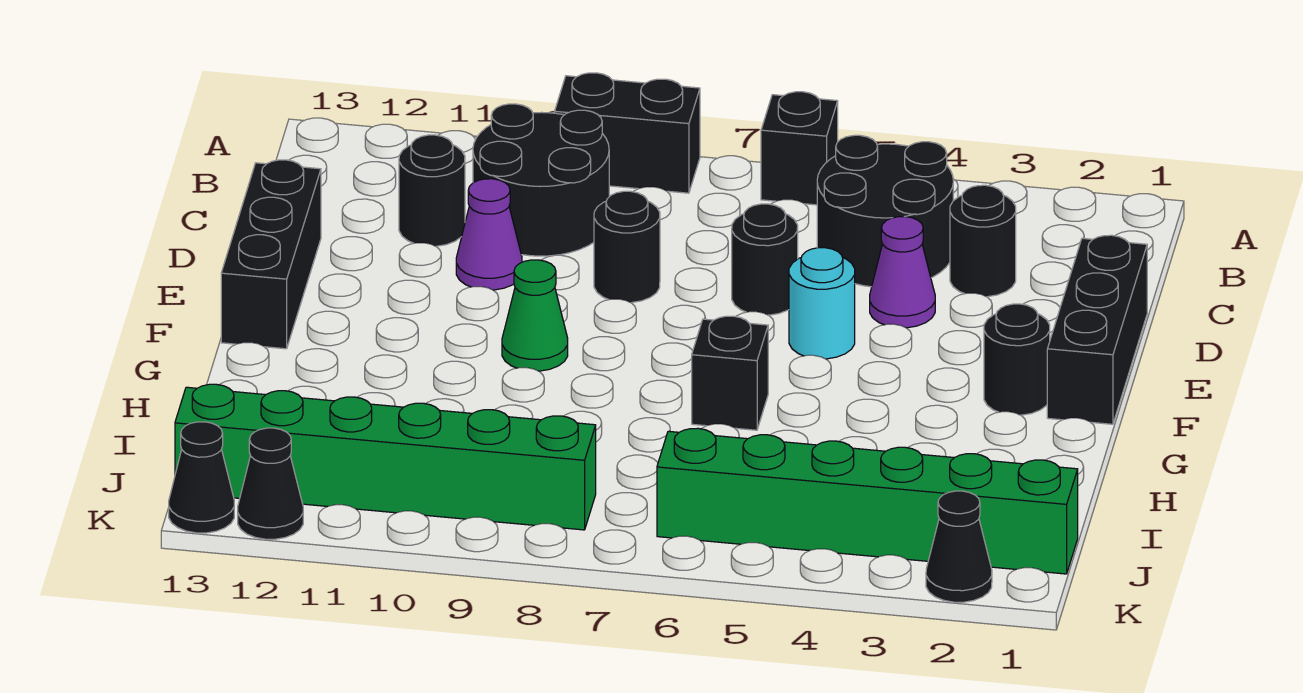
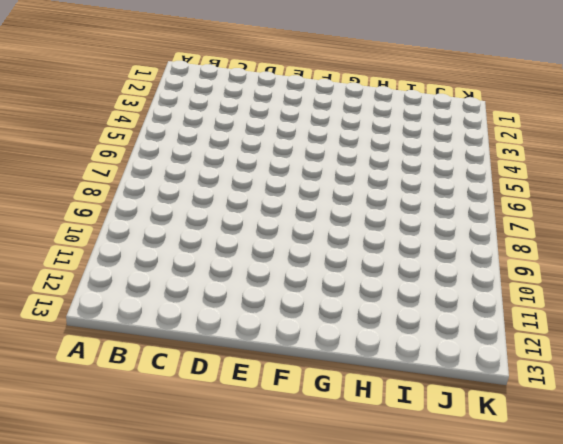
none -> black brick A6 level 1
none -> black brick A8:A9 level 1
none -> black round brick B4:C5 level 1

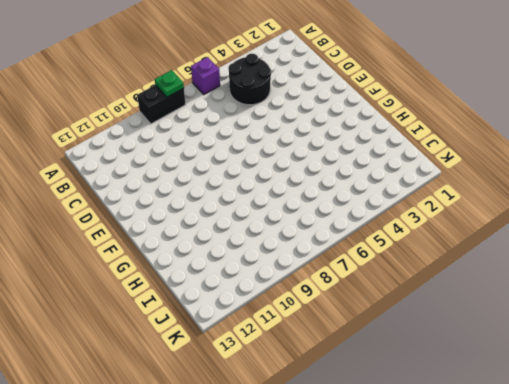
purple brick A6 level 1 -> black brick A6 level 1
green plate A8 level 2 -> none
none -> black round brick B9:C10 level 1
none -> black round brick C3 level 1
none -> black round brick C11 level 1

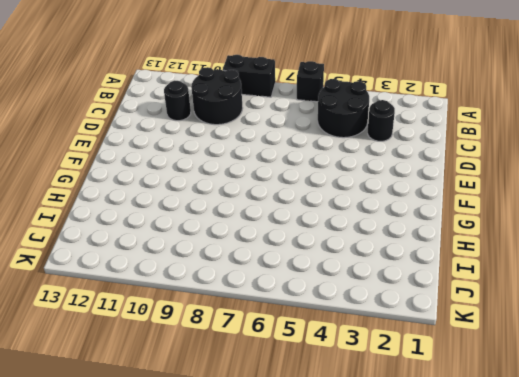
none -> black brick D1:F1 level 1
none -> purple cone D4 level 1
none -> black round brick D6 level 1

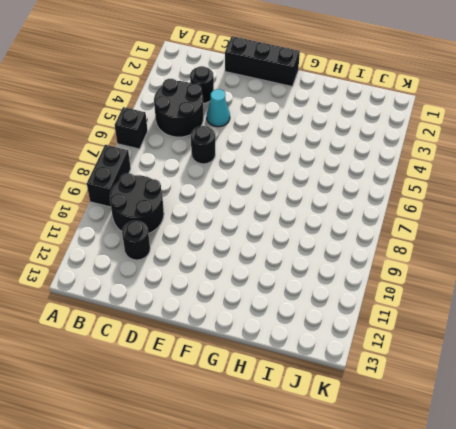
cyan cone D4 level 1 -> purple cone D4 level 1
none -> black round brick D8 level 1
none -> purple cone D10 level 1
none -> black brick D13:F13 level 1

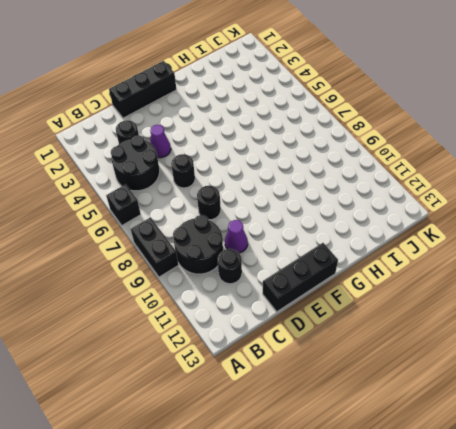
none -> cyan round brick E5 level 1
none -> black round brick F2 level 1
none -> green cone F9 level 1

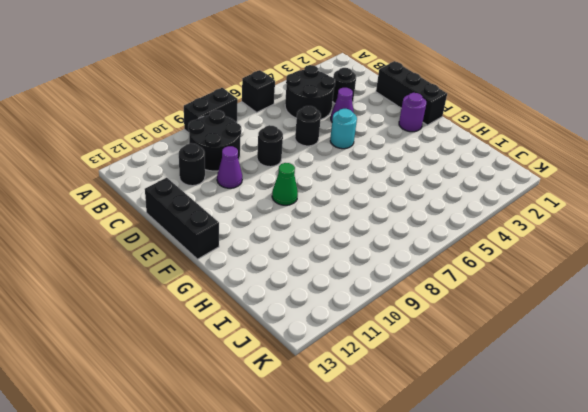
purple round brick F2 level 1 -> black round brick F2 level 1
none -> black brick G6 level 1
none -> green brick J1:J6 level 1
none -> green brick J8:J13 level 1

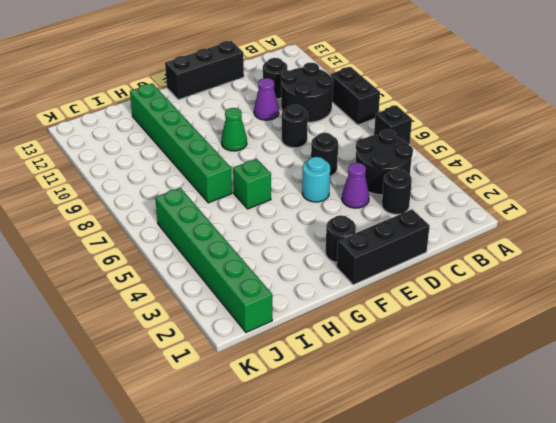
green brick G6 level 1 -> black brick G6 level 1
green brick H7:H12 level 1 -> green brick J8:J13 level 1
none -> black cone K2 level 1
none -> black cone K12 level 1
none -> black cone K13 level 1

